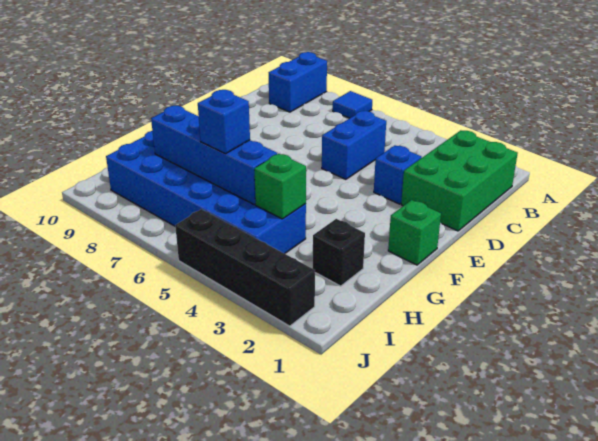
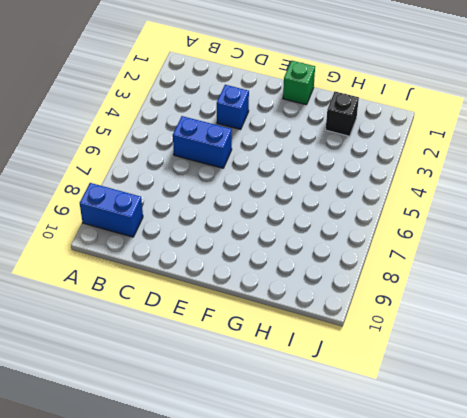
none -> blue tile A7 level 1
none -> green brick B1:D2 level 1
none -> blue brick H4:I9 level 1

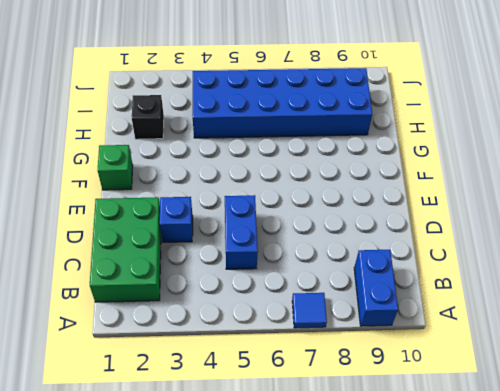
none -> black brick J2:J5 level 1
none -> green brick H4 level 2
none -> blue brick H5:H8 level 2

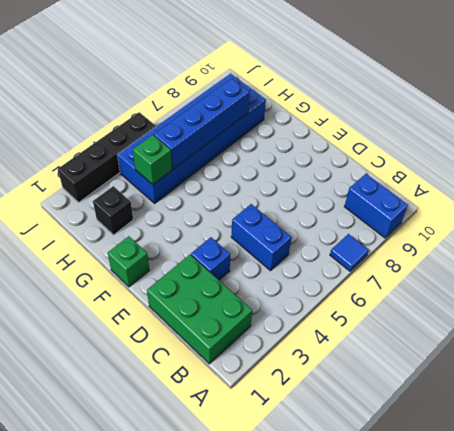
none -> blue brick H6 level 3

